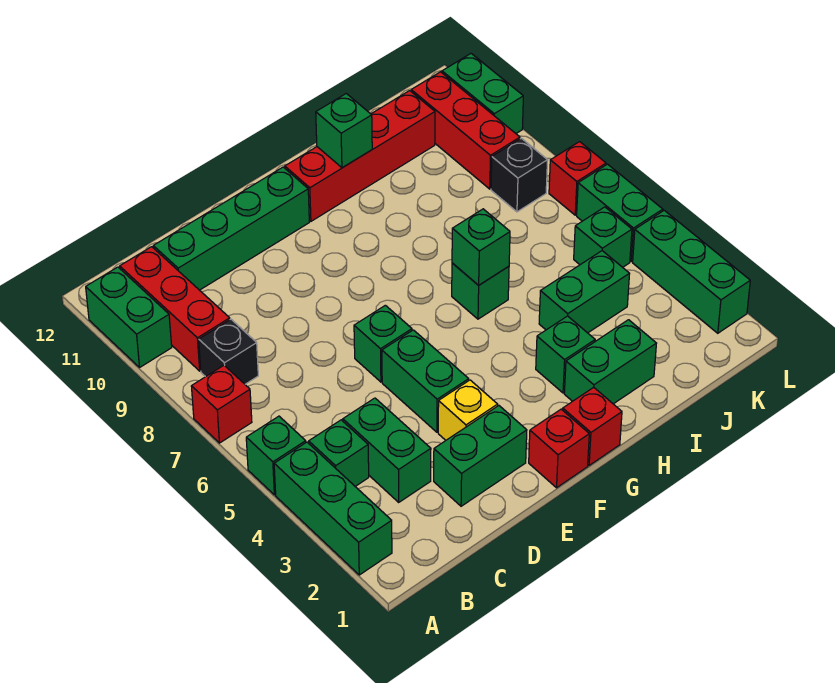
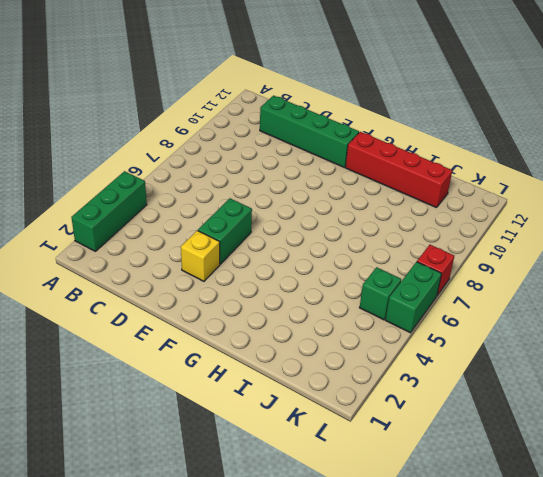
none -> green brick A5 level 1
none -> red brick A7 level 1
none -> green brick A10:A11 level 1

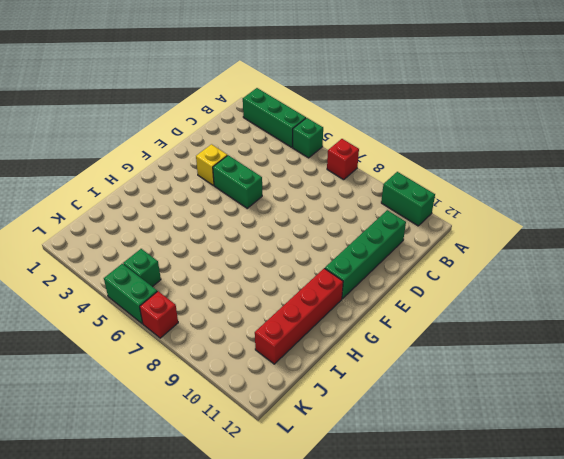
none -> green brick B4 level 1
none -> black brick B8 level 1
none -> red brick B9:B11 level 1

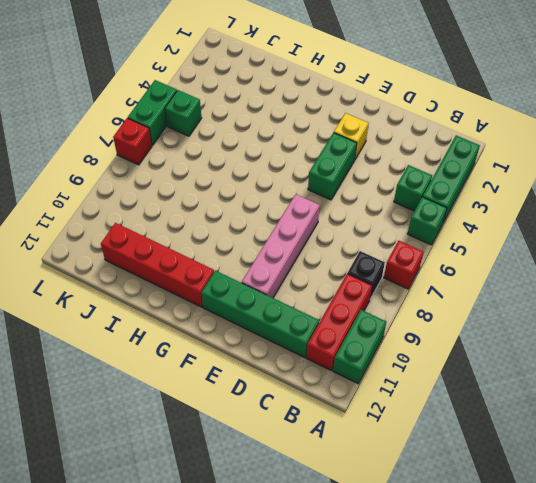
pink brick E7:E10 level 1 -> none
none -> green brick C3:C4 level 1
none -> green brick D2:E2 level 1
none -> green brick E6 level 1

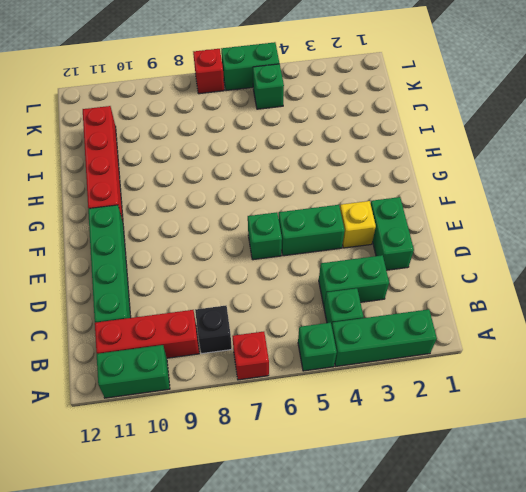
none -> red brick F1 level 1
none -> red brick G1 level 1
none -> green brick H2:I2 level 1

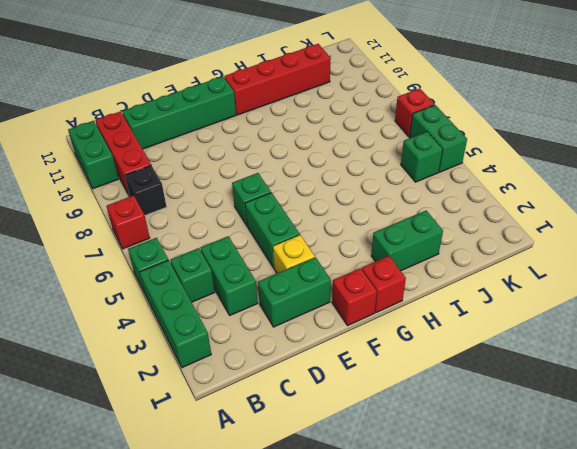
none -> green brick H3 level 1
none -> green brick H6 level 1
none -> green brick I4:J4 level 1

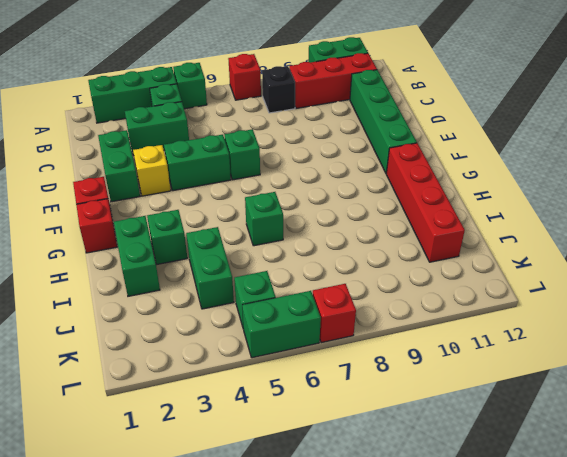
none -> black brick K8 level 1
none -> red brick K9:K11 level 1
none -> green brick L2:L4 level 1

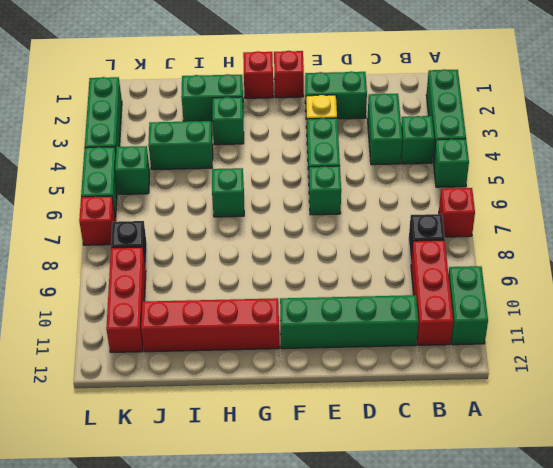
none -> green brick L10:L11 level 1
none -> green brick H6 level 2
none -> green brick H11 level 2

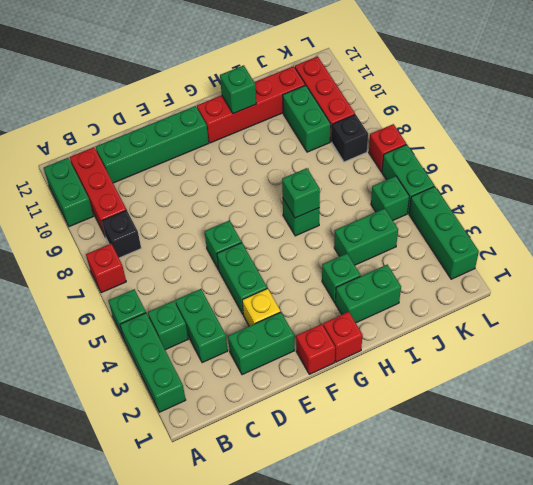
green brick J9:J10 level 1 -> green brick L10:L11 level 1

